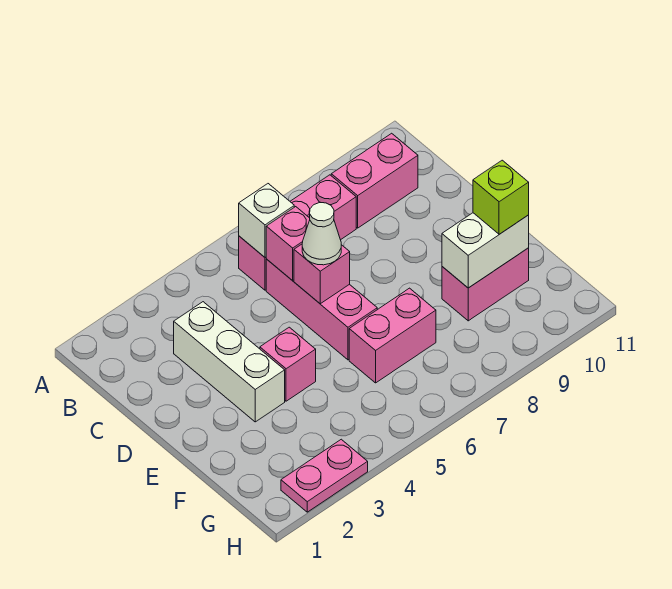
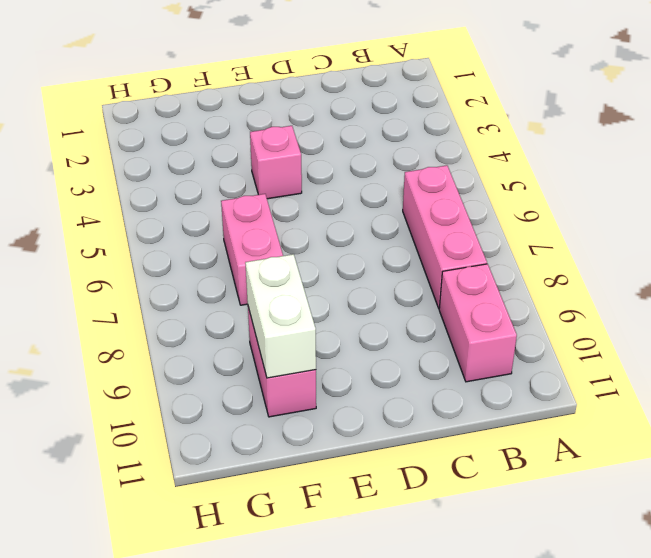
none -> white brick C3:E3 level 1
none -> pink brick C6:E6 level 1
none -> pink plate H2:H3 level 1

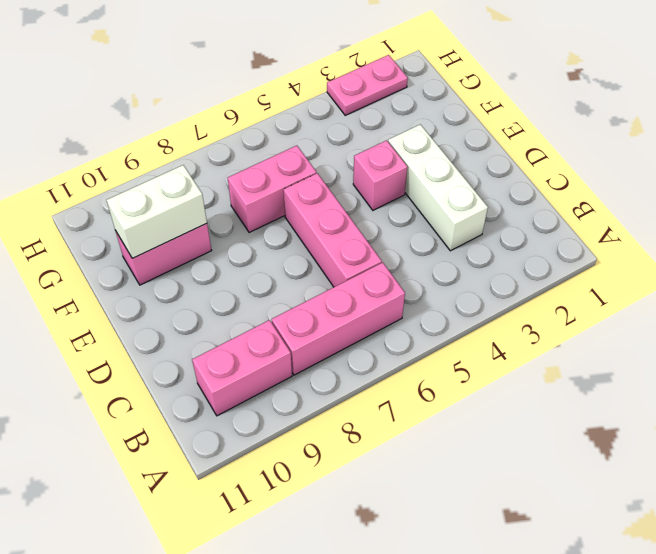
none -> white brick B6 level 2
none -> pink brick C6 level 2
none -> pink brick D6 level 2

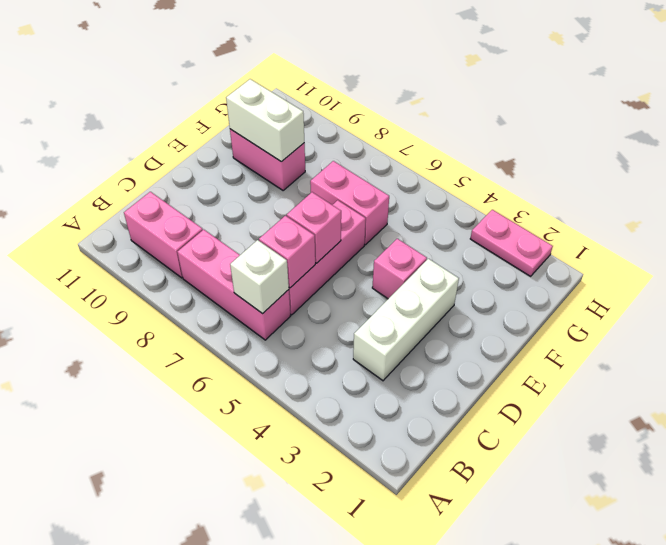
none -> white cone D6 level 3
none -> lime brick F10 level 3

